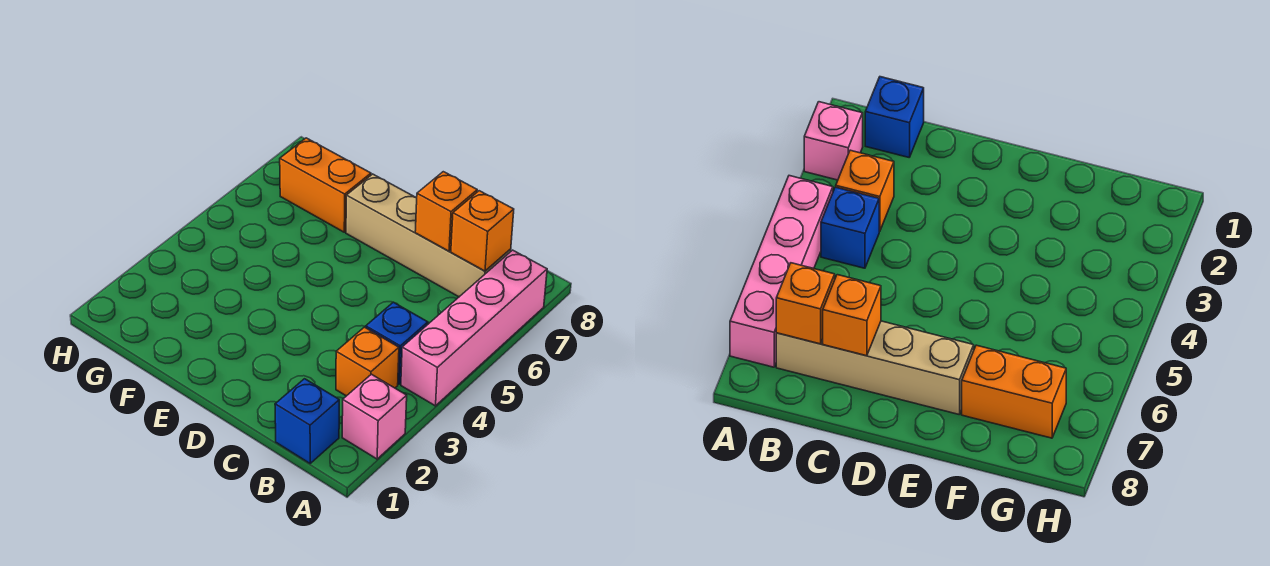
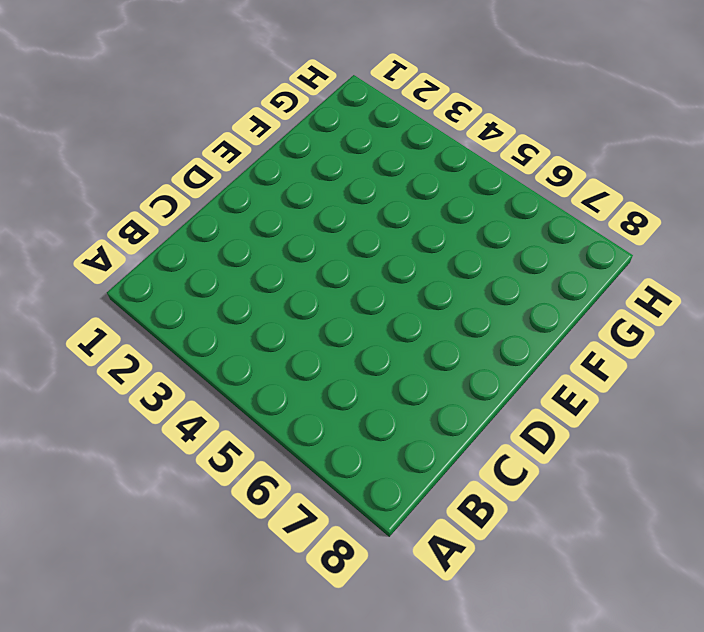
none -> pink brick A2 level 1
none -> pink brick A4:A7 level 1

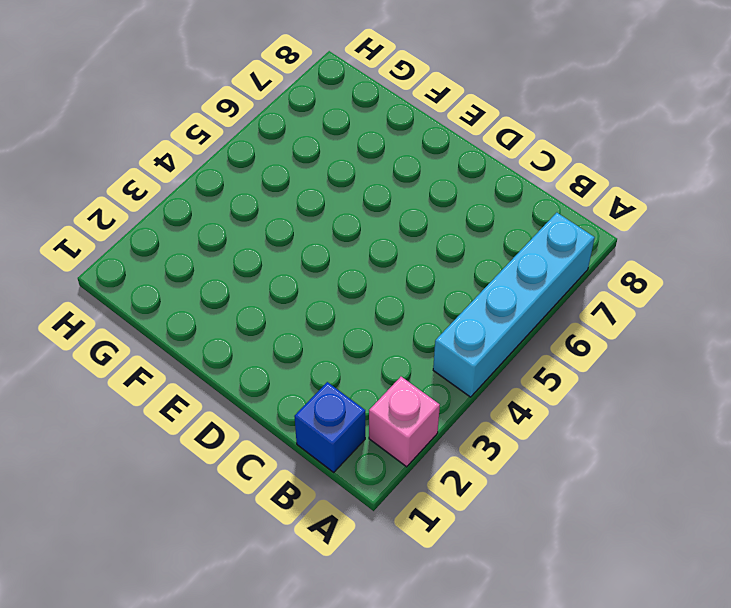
cyan brick A4:A7 level 1 -> pink brick A4:A7 level 1
none -> orange brick B3 level 1
none -> blue brick B4 level 1

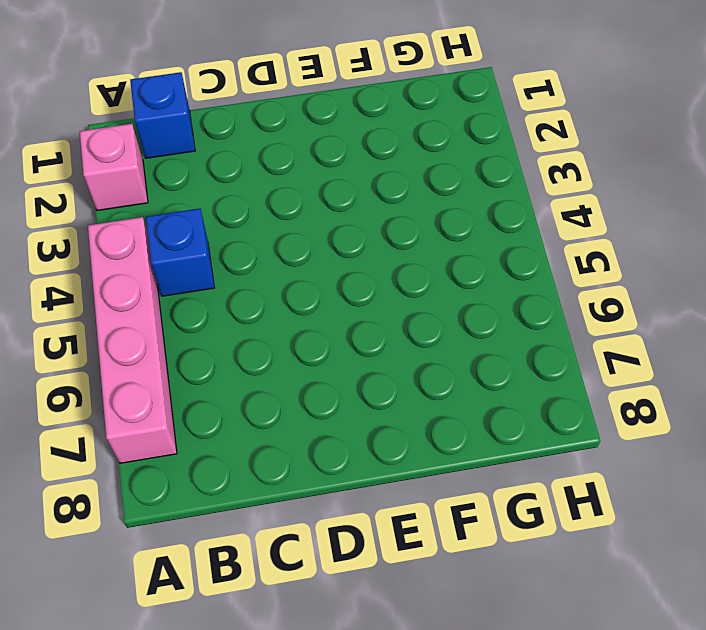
none -> orange brick B3 level 1
none -> tan brick B7:E7 level 1

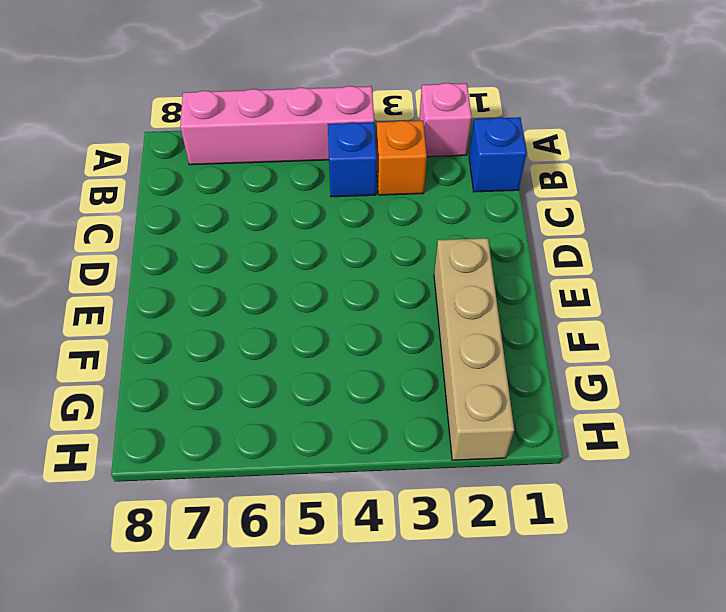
tan brick E2:H2 level 1 -> tan brick B7:E7 level 1
none -> orange brick F7:G7 level 1
none -> orange brick B7 level 2

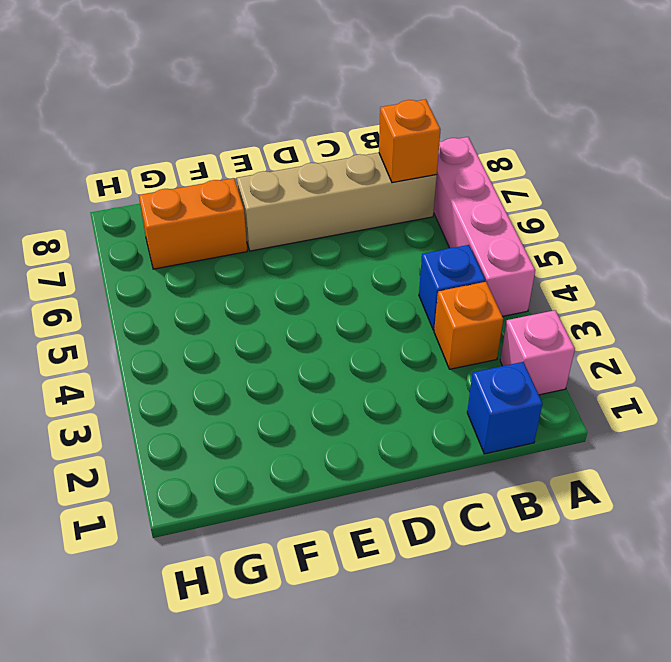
none -> orange brick C7 level 2

